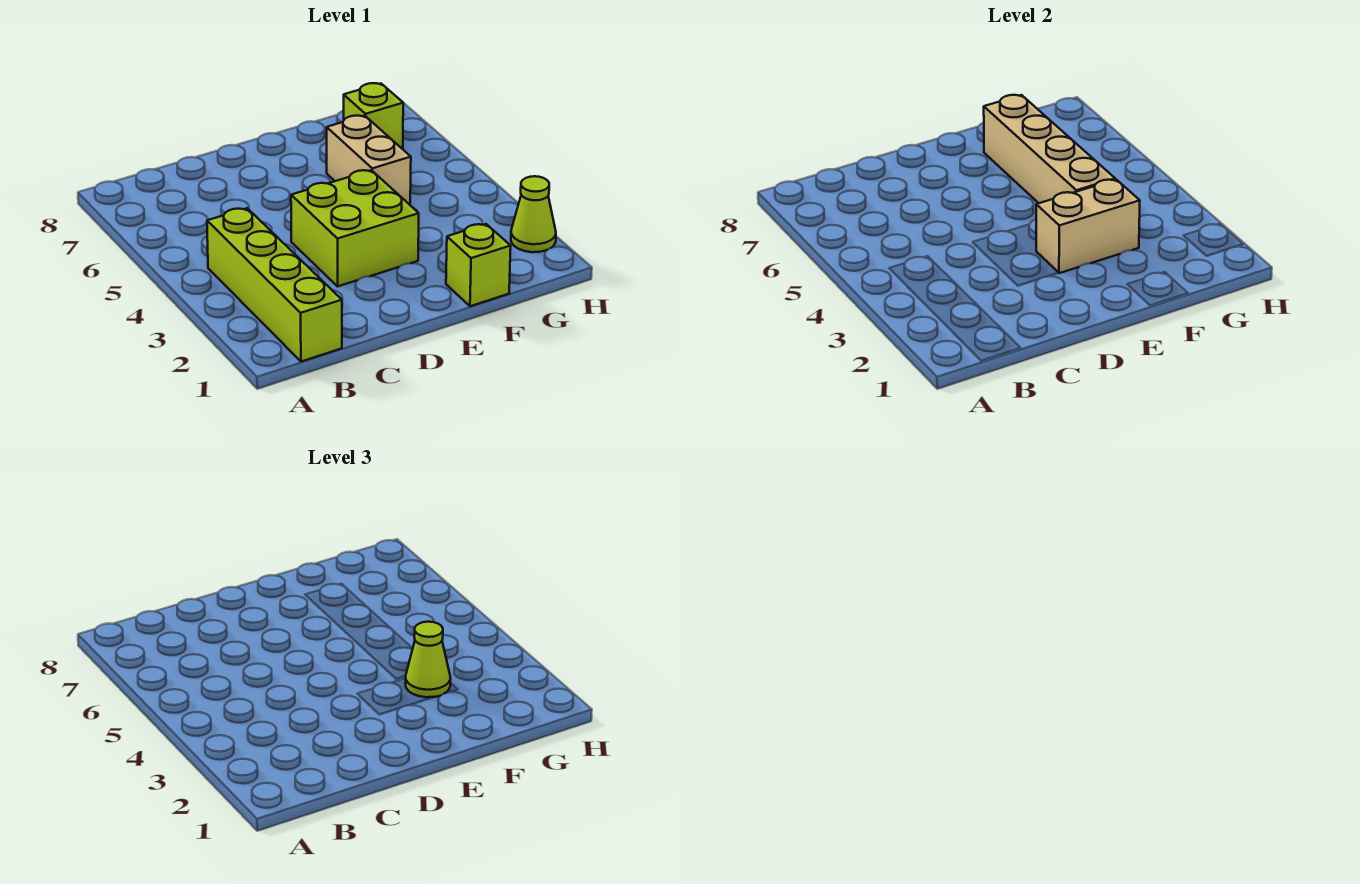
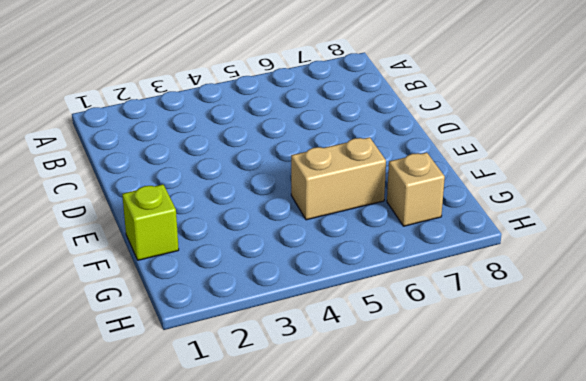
tan brick G7 level 1 -> lime brick G7 level 1
none -> lime brick B1:B4 level 1
none -> lime brick D3:E4 level 1

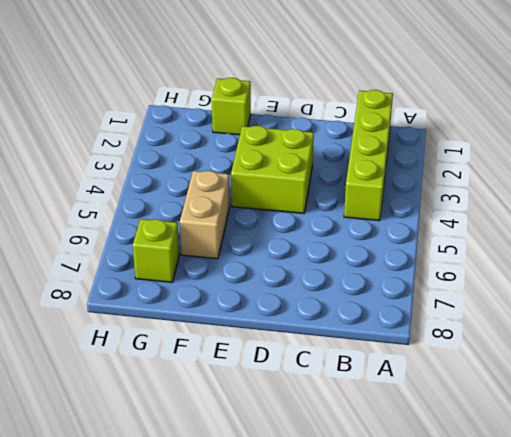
none -> lime cone H2 level 1
none -> tan brick E3:F3 level 2

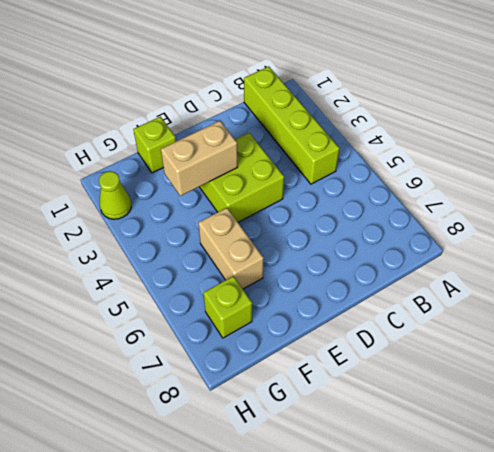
none -> tan brick F4:F7 level 2
none -> lime cone F3 level 3

